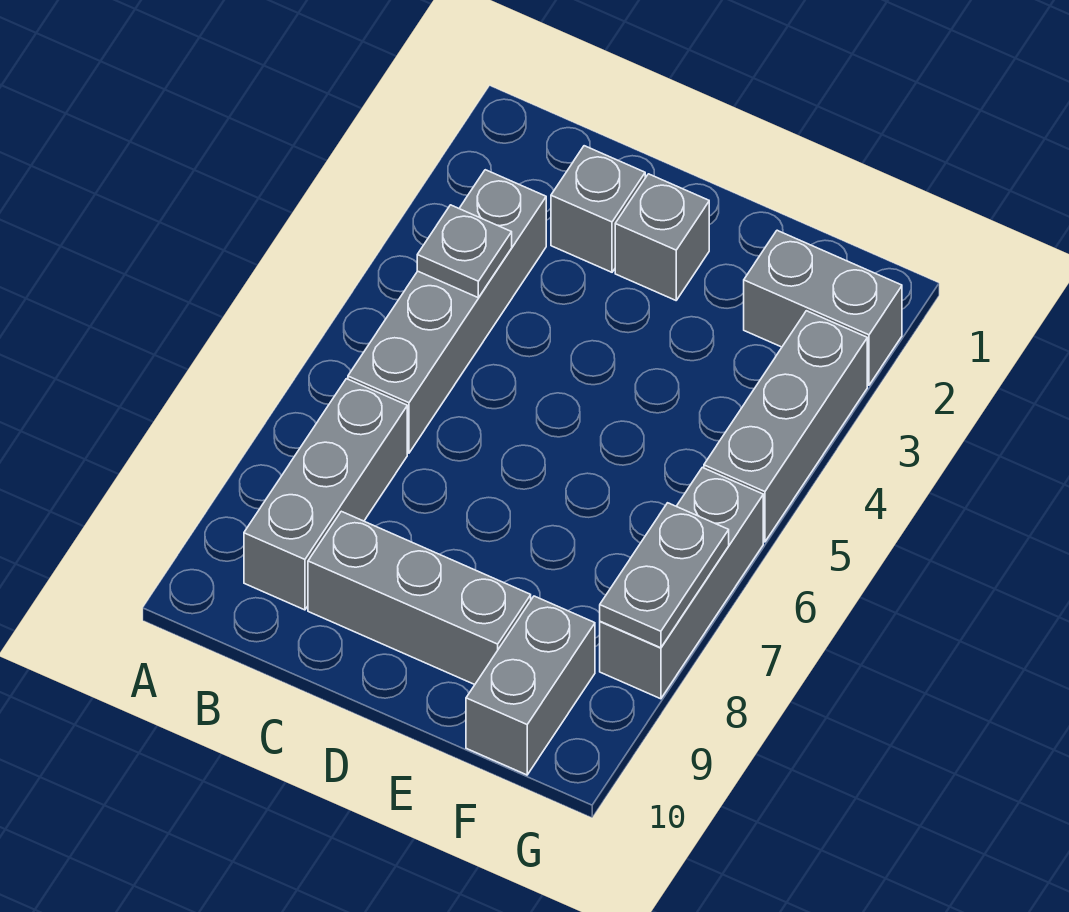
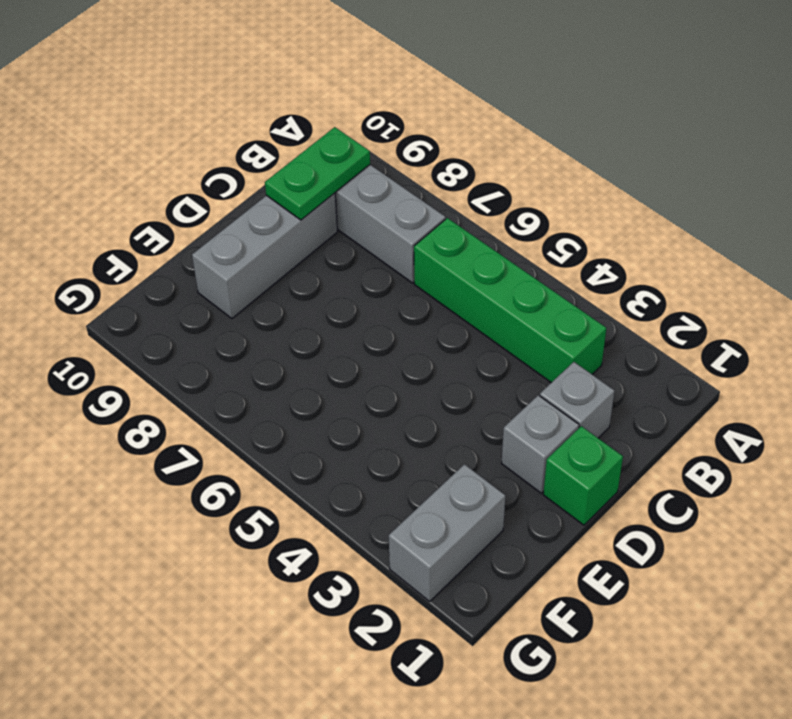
green brick B3:B6 level 1 -> grey brick B3:B6 level 1
green plate B9:C9 level 2 -> none
green brick D1 level 1 -> none
none -> grey brick F9:F10 level 1
none -> grey brick G3:G5 level 1

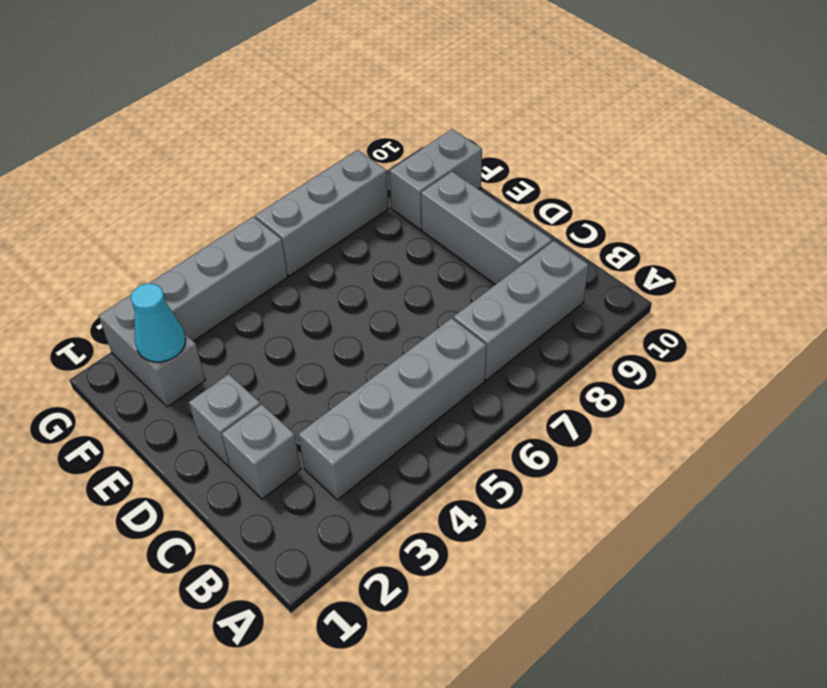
cyan cone F2 level 2 -> none
none -> grey plate B4 level 2
none -> grey plate G7:G8 level 2

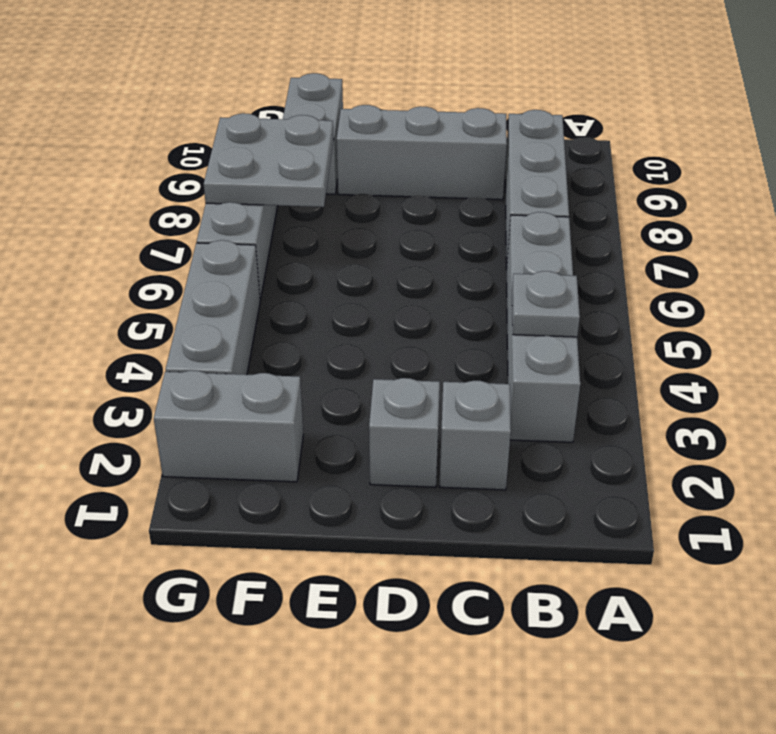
grey plate F7:G8 level 2 -> grey plate G7:G8 level 2

